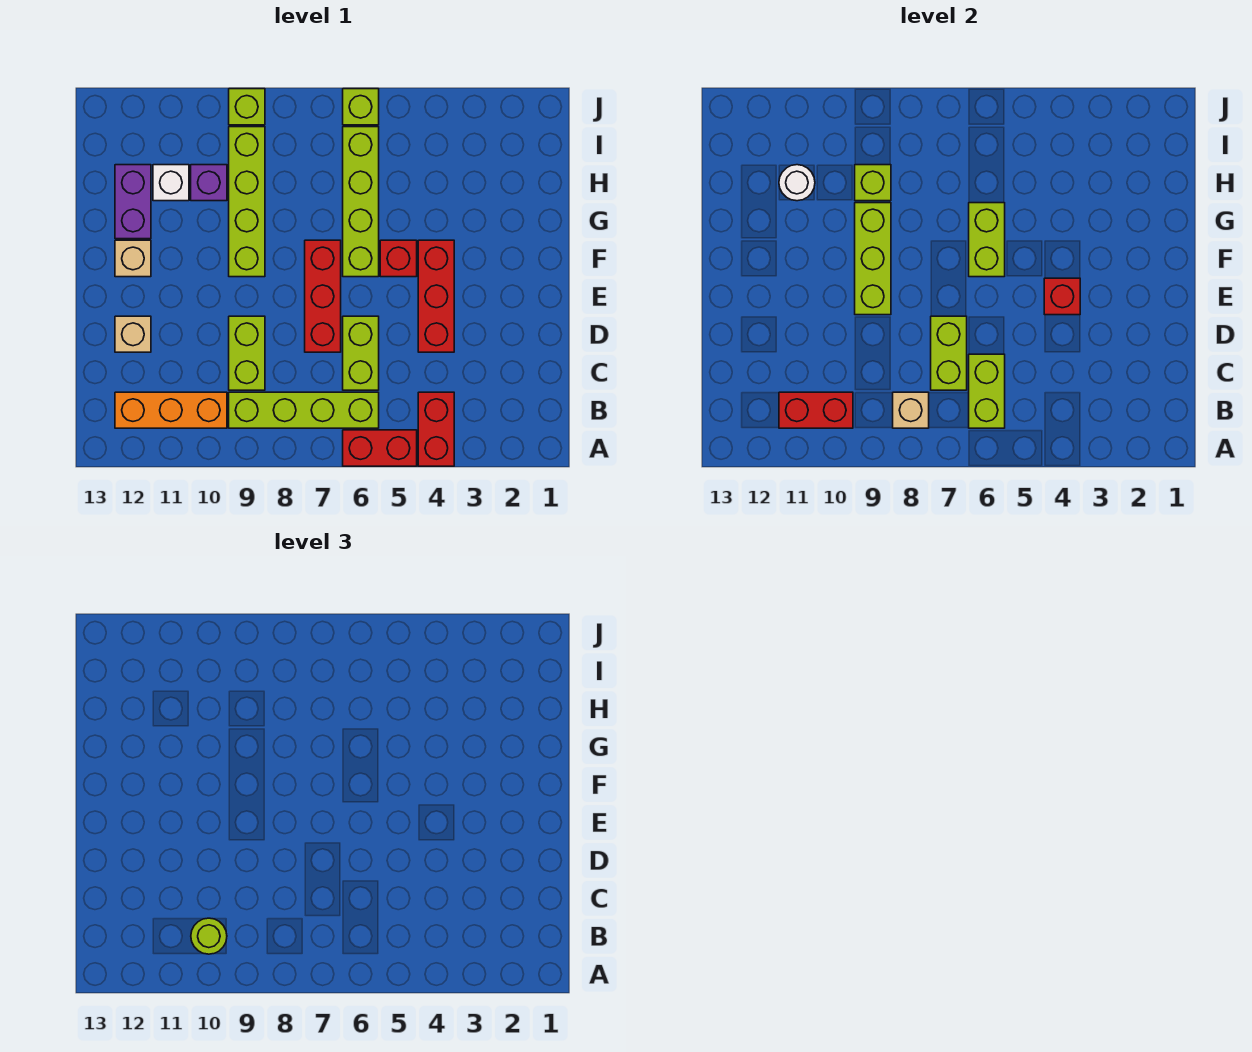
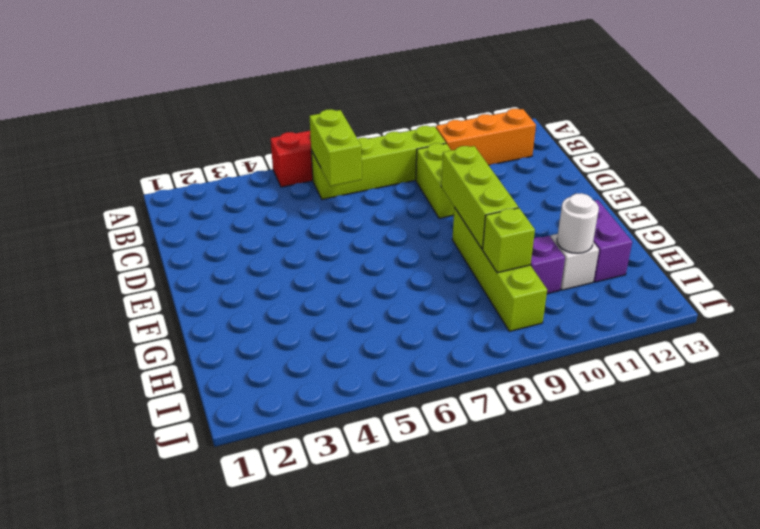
none -> red brick A4:B4 level 1
none -> lime brick C6:D6 level 1
none -> red brick D4:F4 level 1

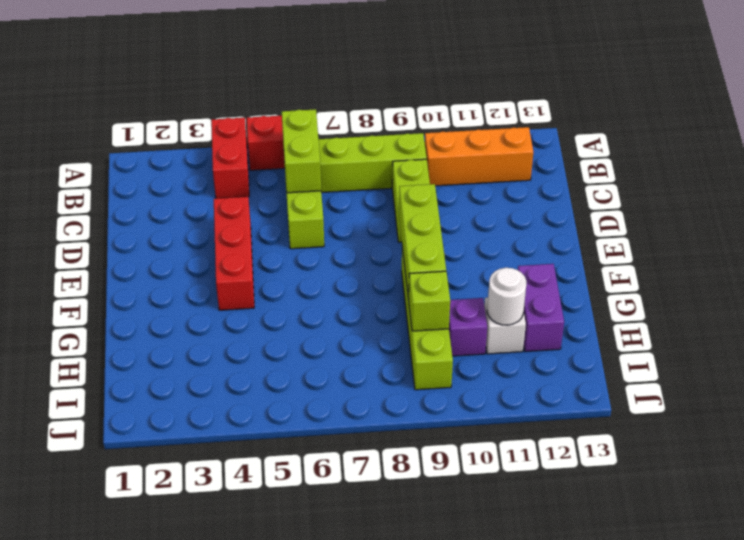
none -> red brick D7:F7 level 1
none -> tan brick D12 level 1
none -> red brick F5 level 1

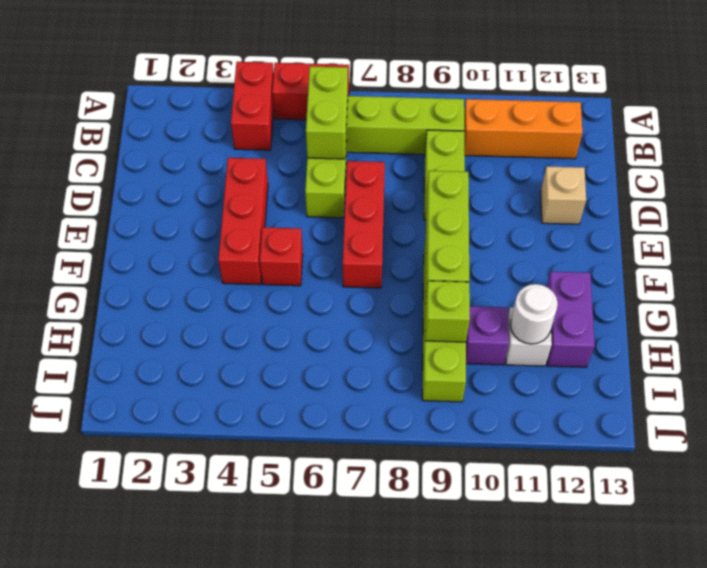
none -> lime brick F6:I6 level 1
none -> tan brick F12 level 1
none -> lime brick J6 level 1

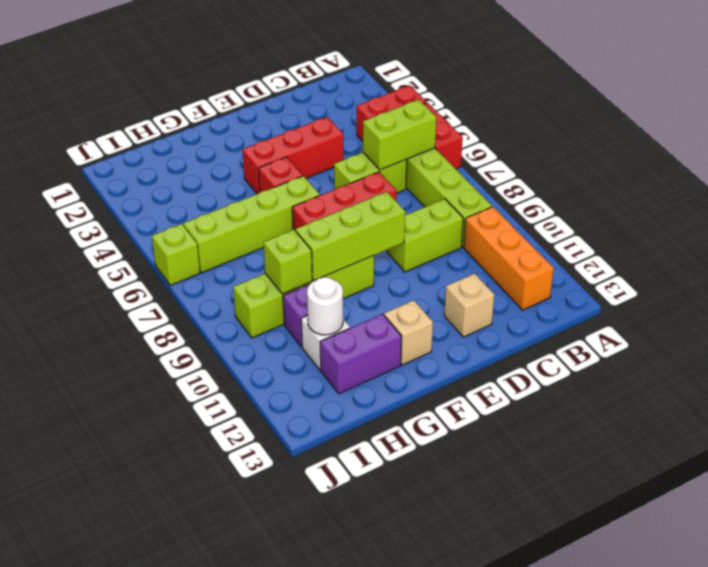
none -> lime brick J9 level 1
none -> tan brick B8 level 2
none -> red brick B10:B11 level 2

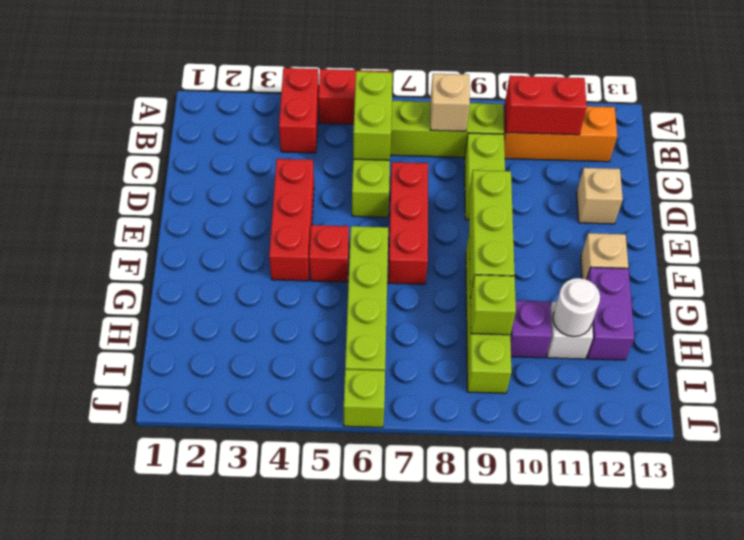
none -> lime brick J9 level 1
none -> lime brick C7:D7 level 2
none -> red brick E4 level 2

